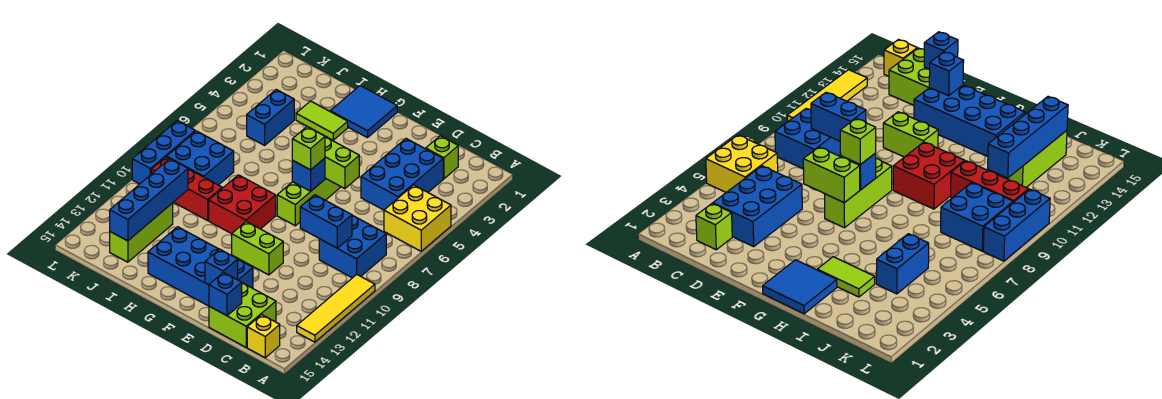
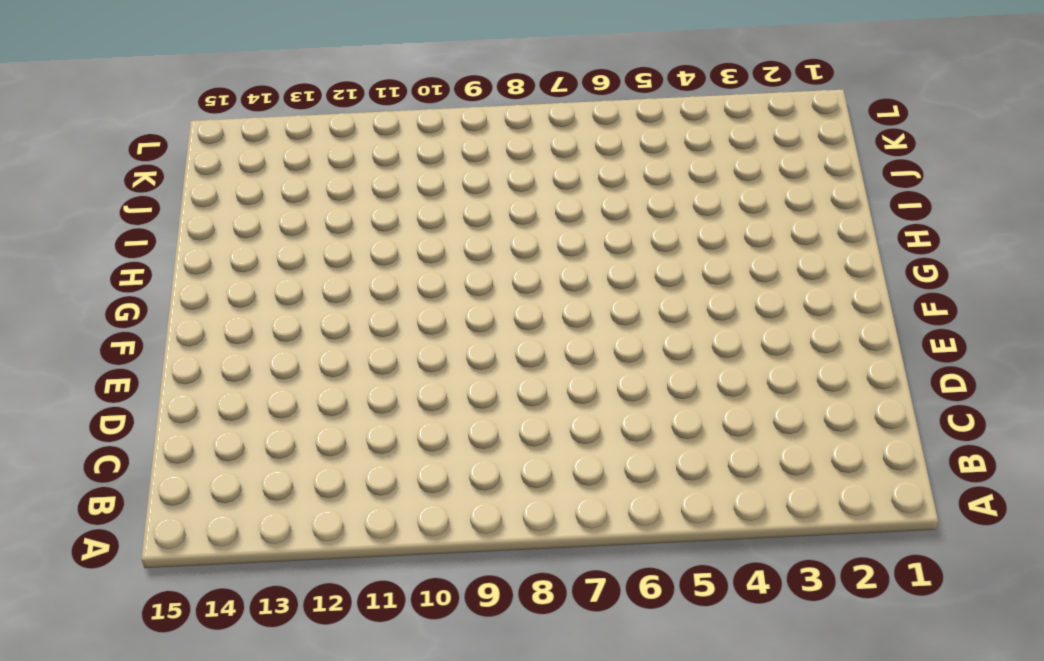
none -> yellow brick A5:B6 level 1
none -> yellow tile A10:A13 level 1
none -> blue brick B8:C9 level 1

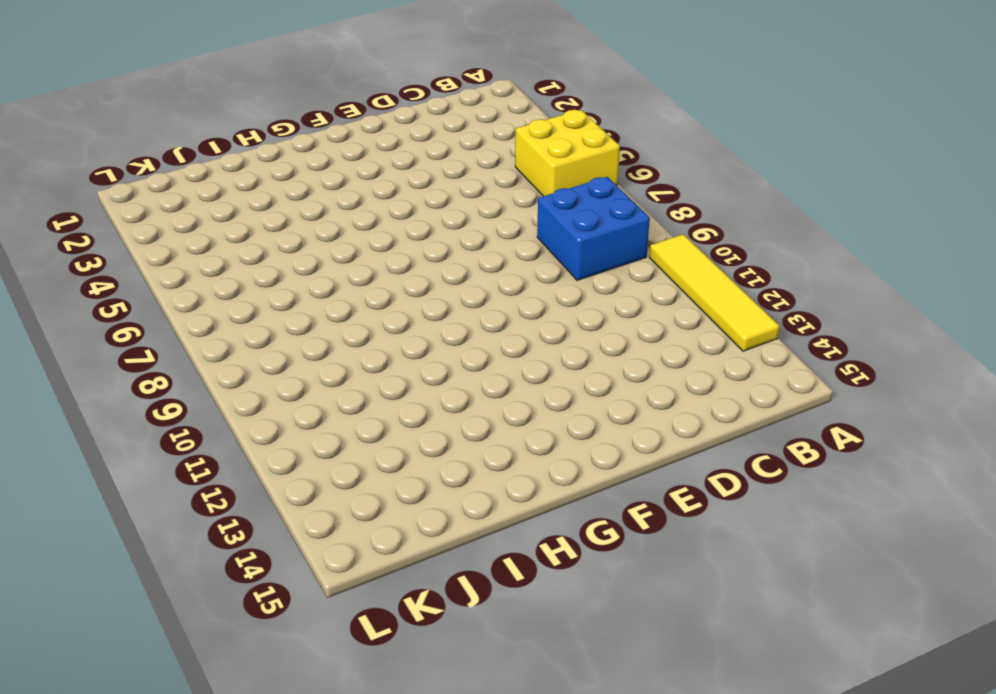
none -> yellow brick B15 level 1
none -> lime brick C2 level 1
none -> blue brick C3:D5 level 1

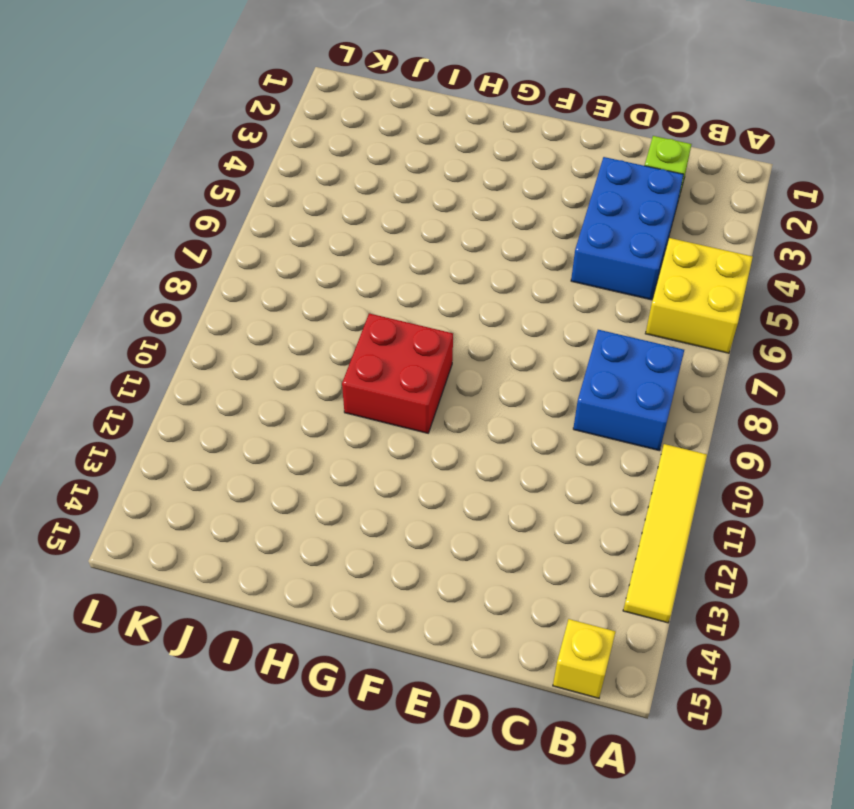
none -> lime brick C14:D15 level 1
none -> lime brick E11:F11 level 1
none -> blue brick E13:H14 level 1

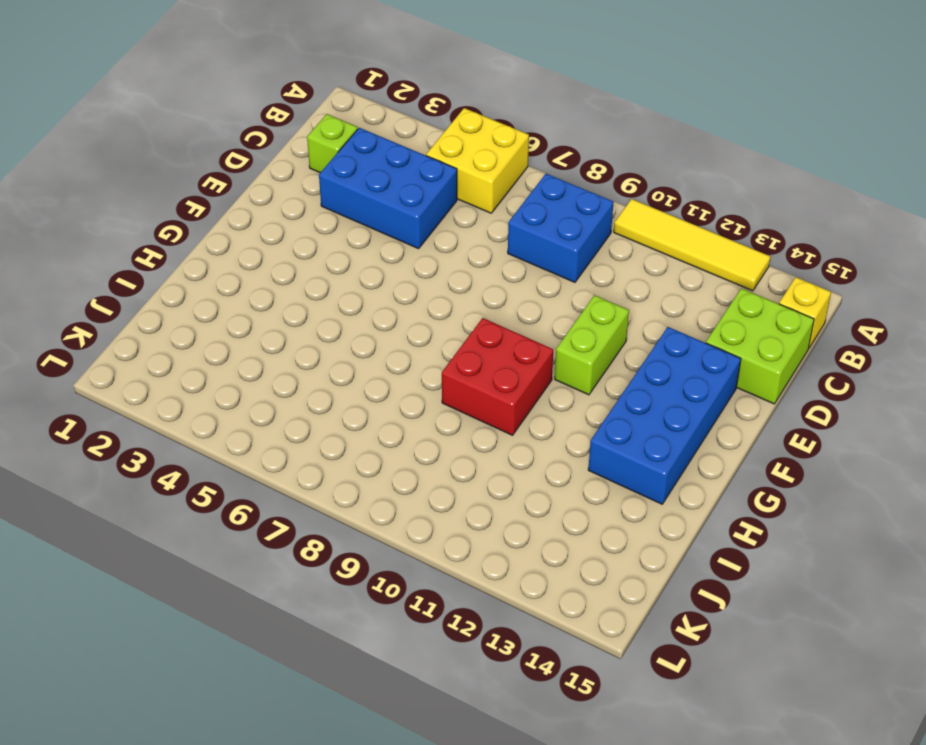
none -> lime brick F6:F8 level 1
none -> blue tile G1:H2 level 1
none -> lime tile H3:I3 level 1

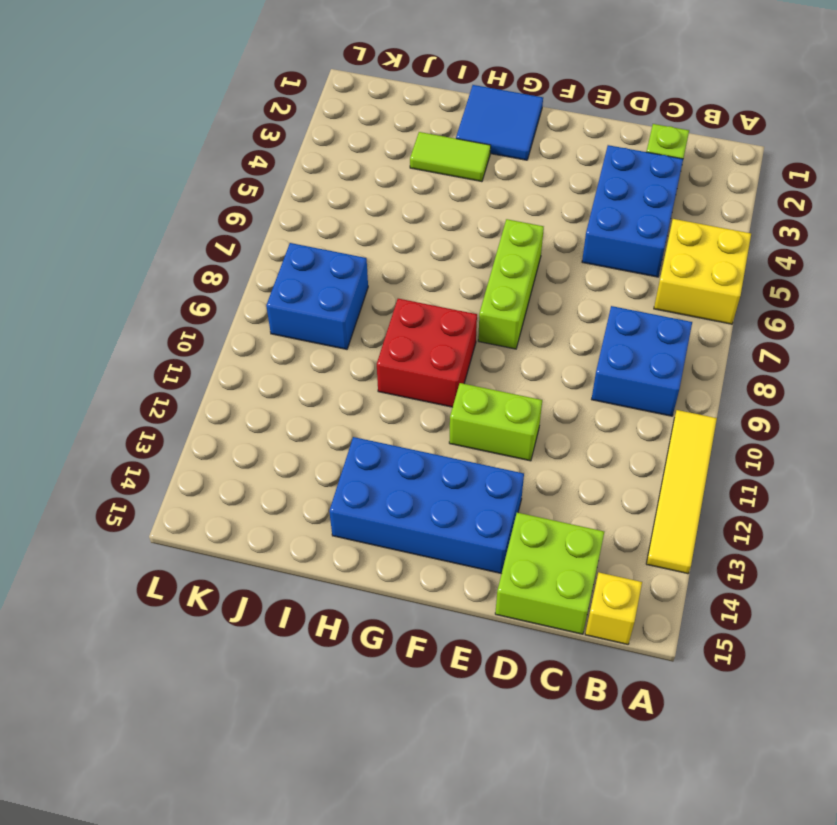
none -> red brick I10:K10 level 1
none -> blue brick J4:J5 level 1
none -> lime brick J12:J14 level 1

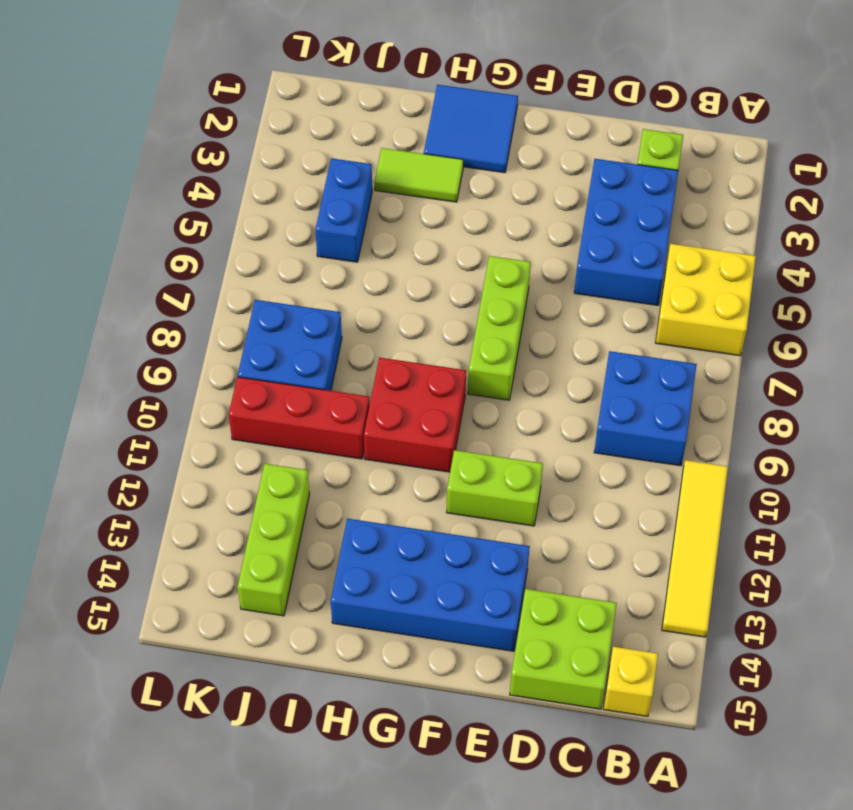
none -> blue brick L8:L10 level 1
none -> blue brick C9:D9 level 2
none -> blue brick D15 level 2

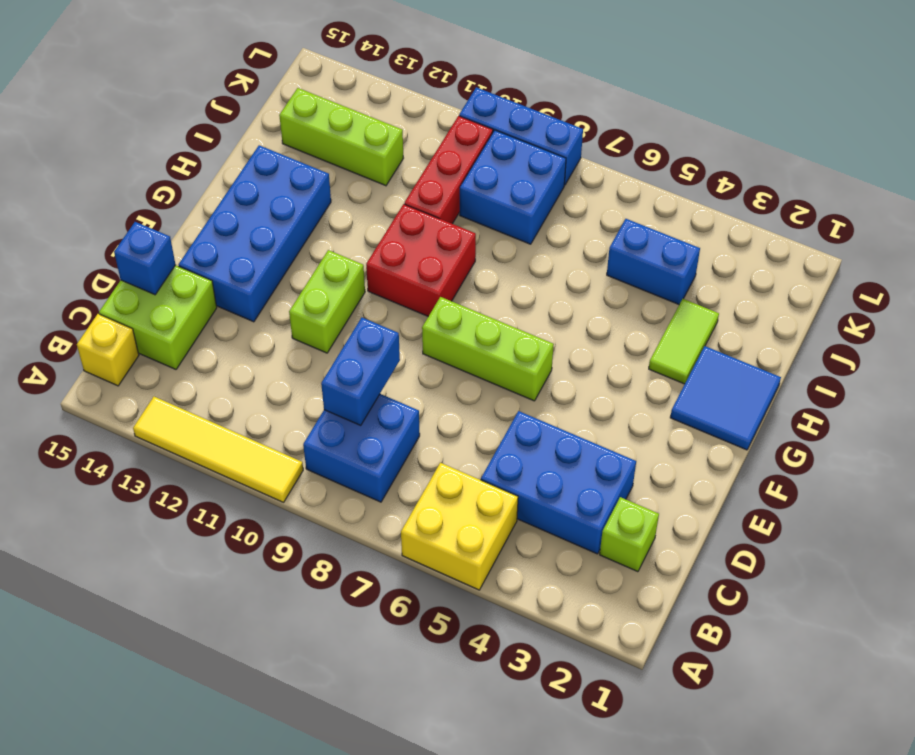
none -> lime brick E6:F6 level 2
none -> blue brick E14 level 2
none -> blue brick F7 level 2

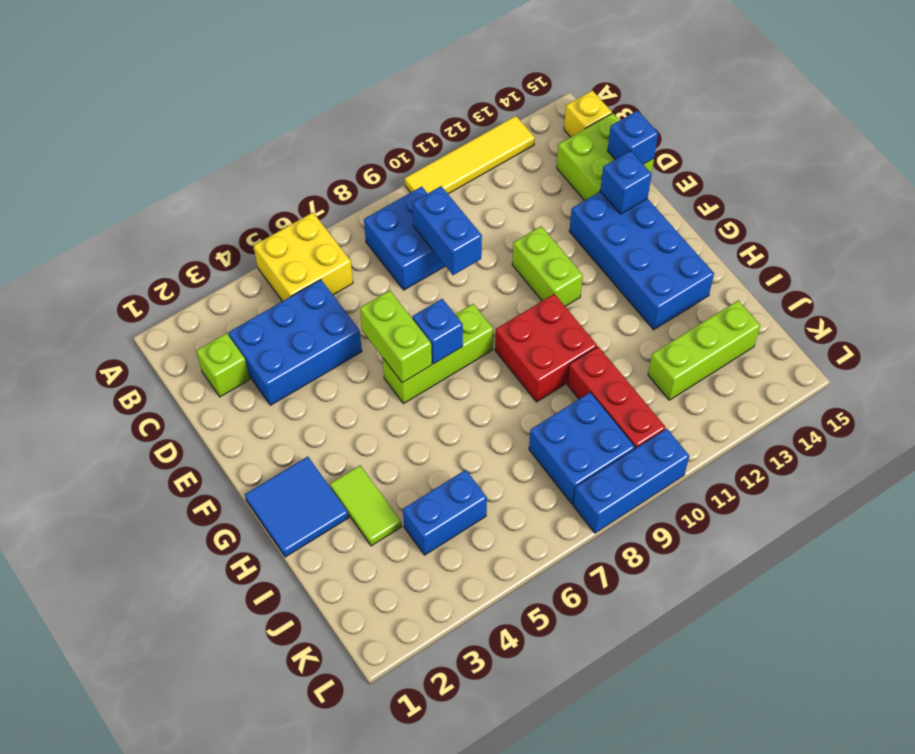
none -> blue brick J11:J14 level 2
none -> lime brick F7 level 3

